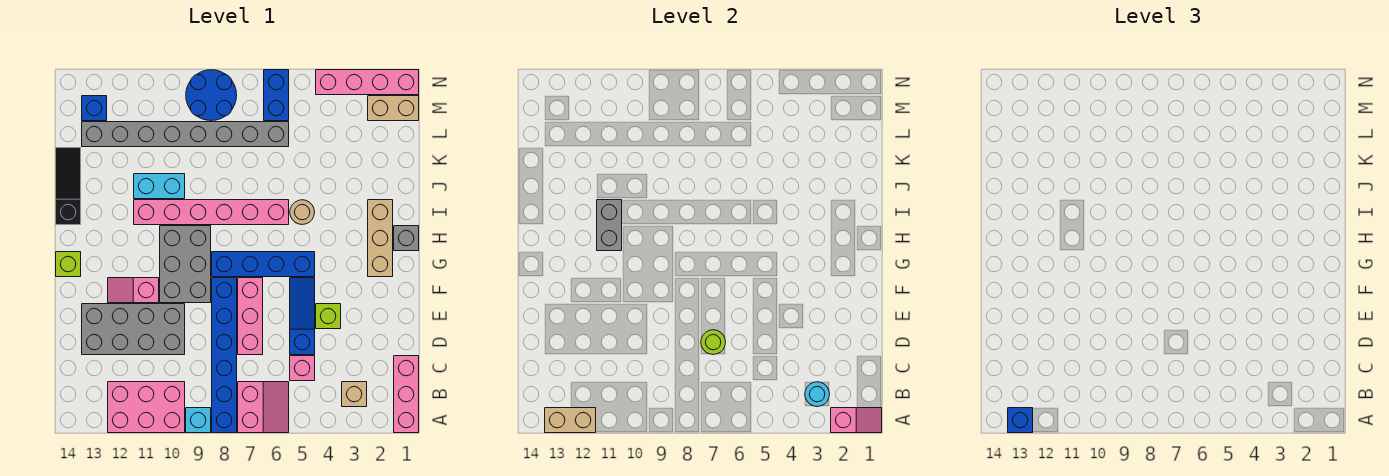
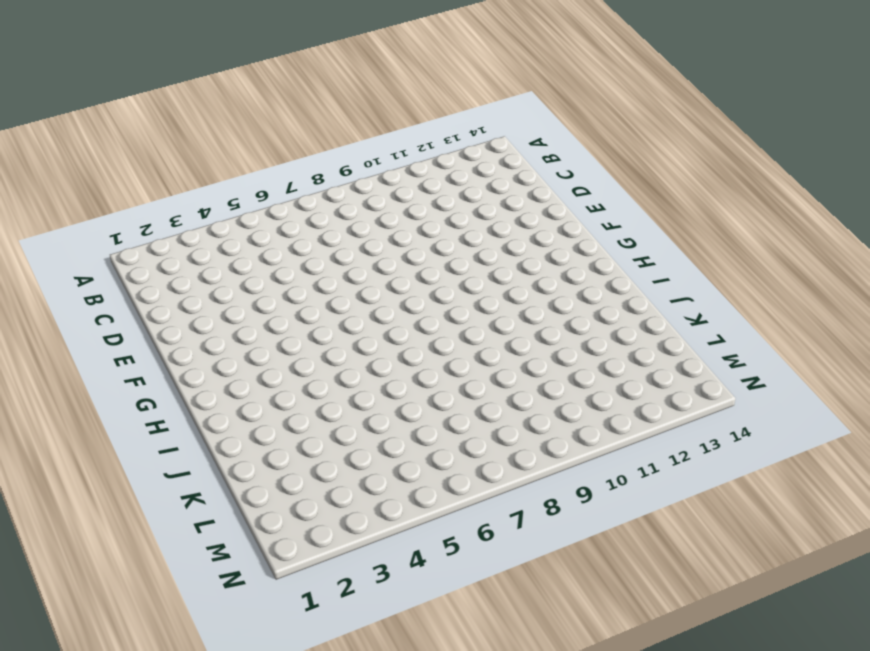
none -> pink brick A1:C1 level 1
none -> pink slope A6:B7 level 1 top 7
none -> blue brick A8:F8 level 1
none -> cyan brick A9 level 1

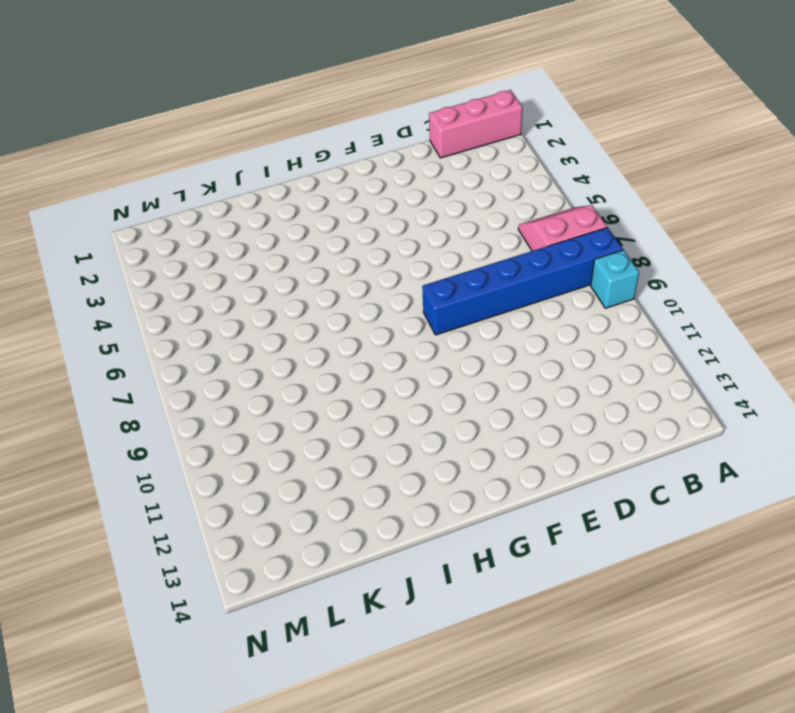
none -> pink brick A10:B12 level 1
none -> tan brick B3 level 1
none -> pink brick C5 level 1
none -> blue slope D5:F5 level 1 top D

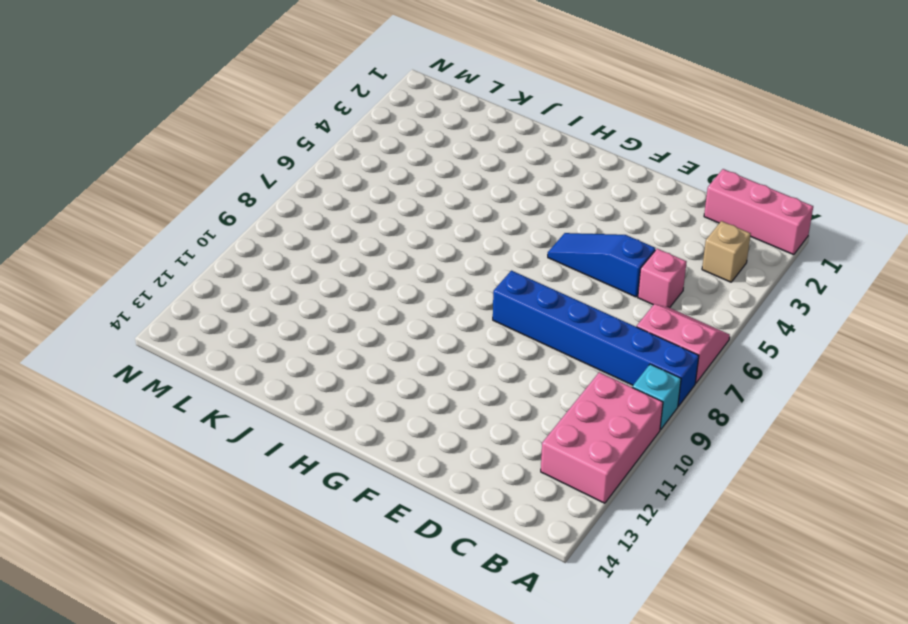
none -> pink brick D7:F7 level 1
none -> grey brick D10:E13 level 1
none -> lime brick E4 level 1
none -> grey brick F9:H10 level 1

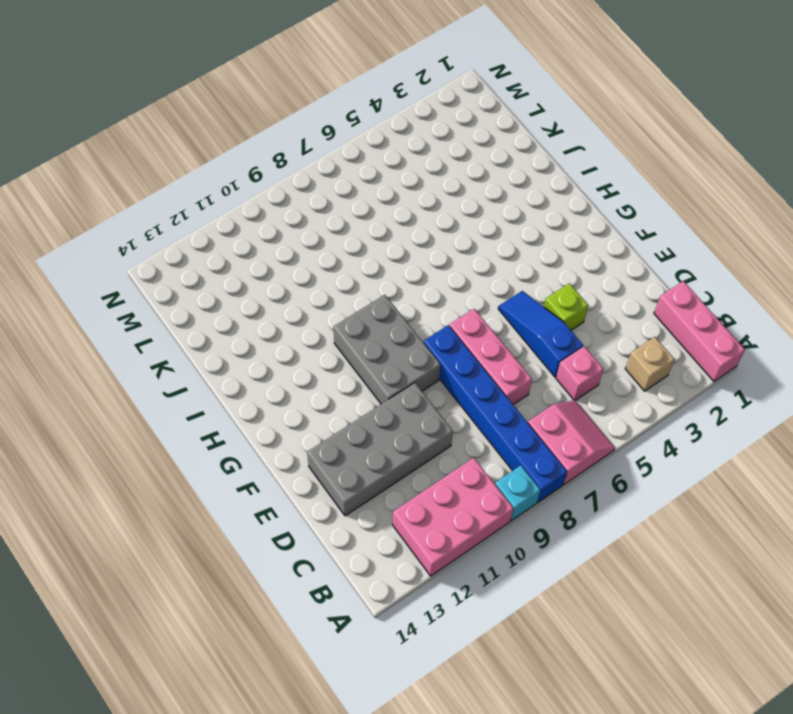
none -> pink slope F11:F12 level 1 top 11
none -> tan brick G2:I2 level 1
none -> blue brick G5:G8 level 1
none -> lime brick G14 level 1

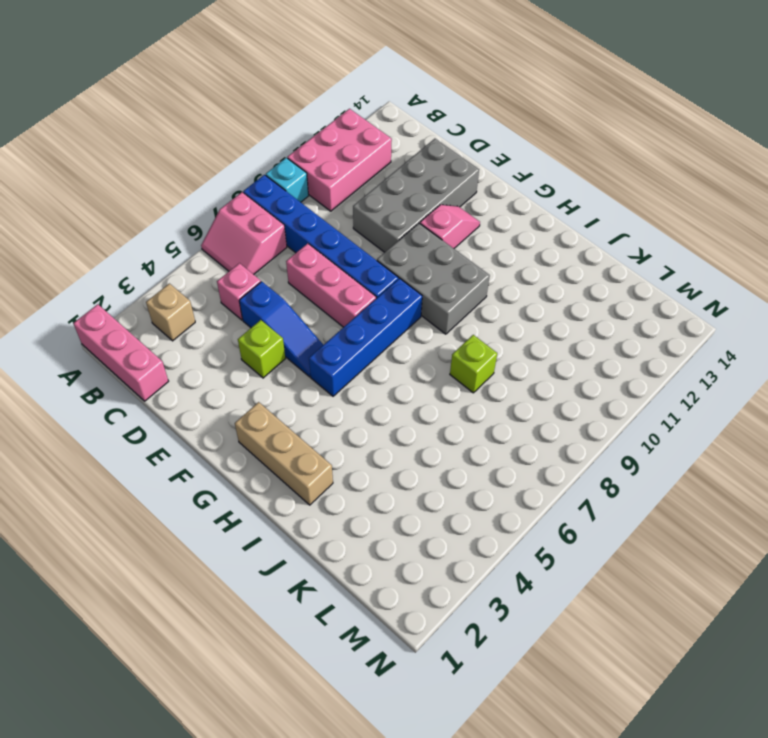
lime brick J8 level 1 -> lime brick G14 level 1
none -> grey brick H1 level 1
none -> tan round brick I5 level 1
none -> pink brick I6:I11 level 1
none -> black slope I14:K14 level 1 top I

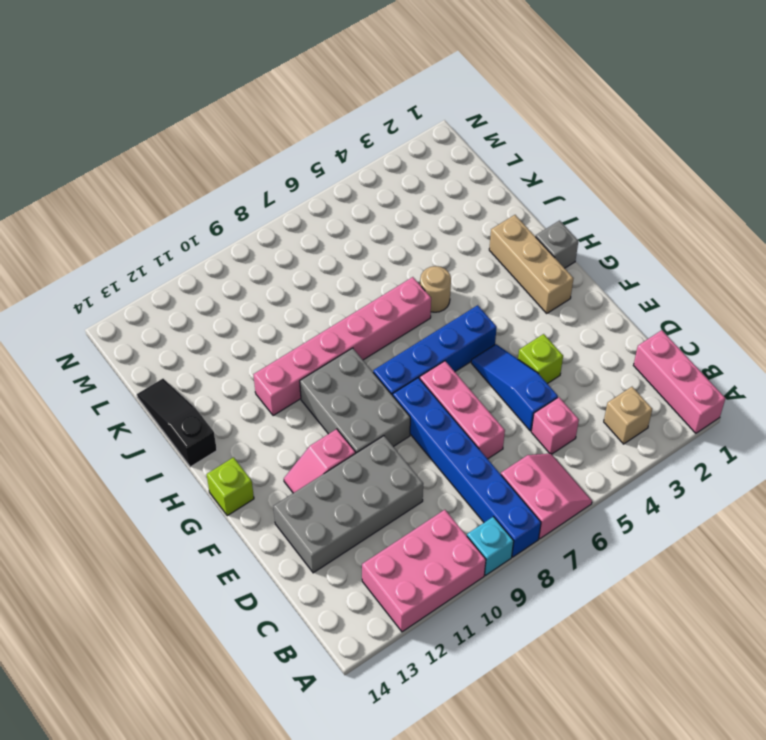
none -> cyan brick J10:J11 level 1
none -> grey brick L6:L13 level 1
none -> tan brick M1:M2 level 1
none -> blue brick M6:N6 level 1

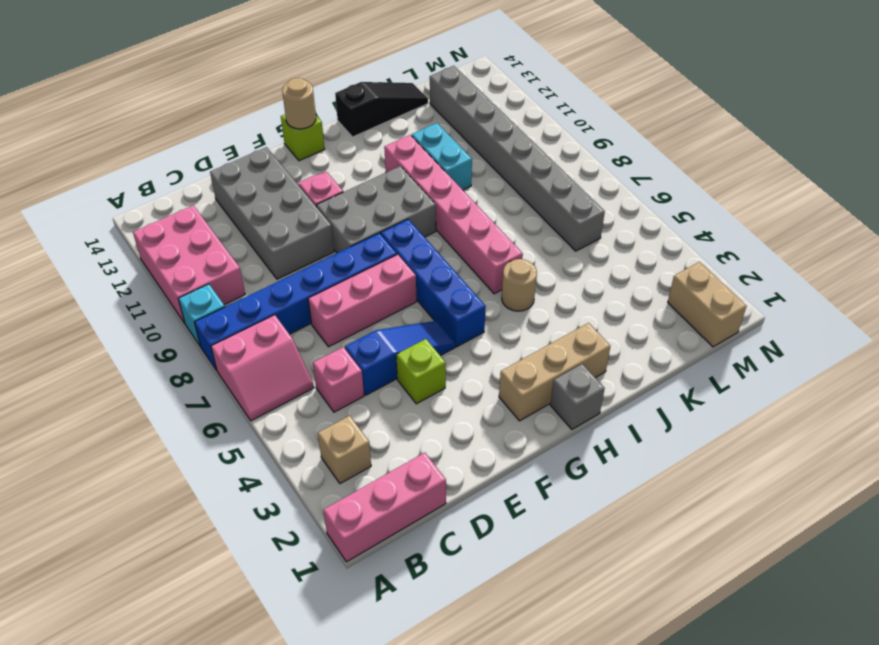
tan round brick G14 level 2 -> none
none -> blue brick M6:N6 level 1
none -> blue round brick M8:N9 level 1
none -> blue brick M13 level 1
none -> pink brick N1:N4 level 1

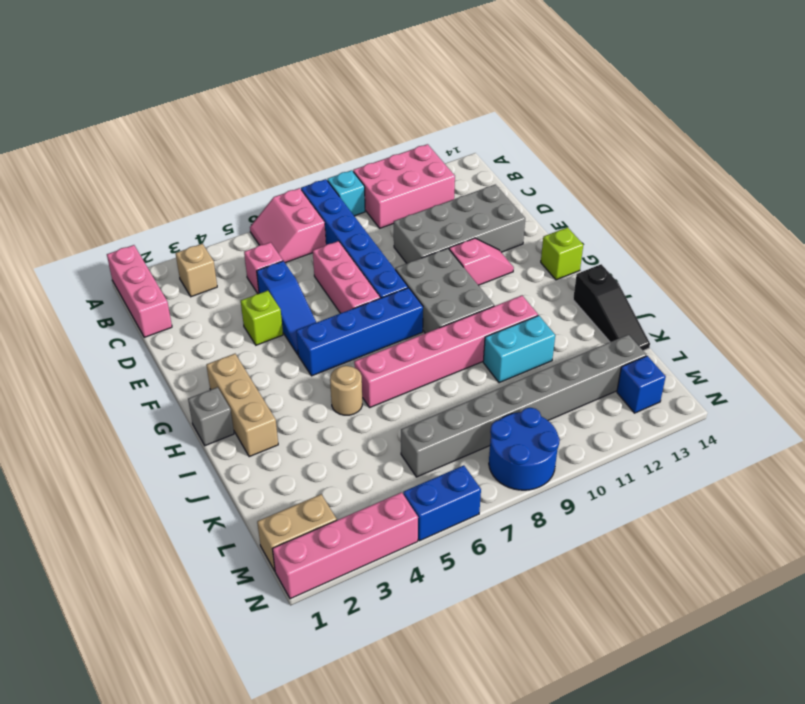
blue brick N5:N6 level 1 -> blue brick M6:N6 level 1
none -> pink slope A1:A2 level 2 top 2
none -> tan brick A12:A13 level 2
none -> cyan round brick B3 level 2
none -> lime round brick D7 level 2

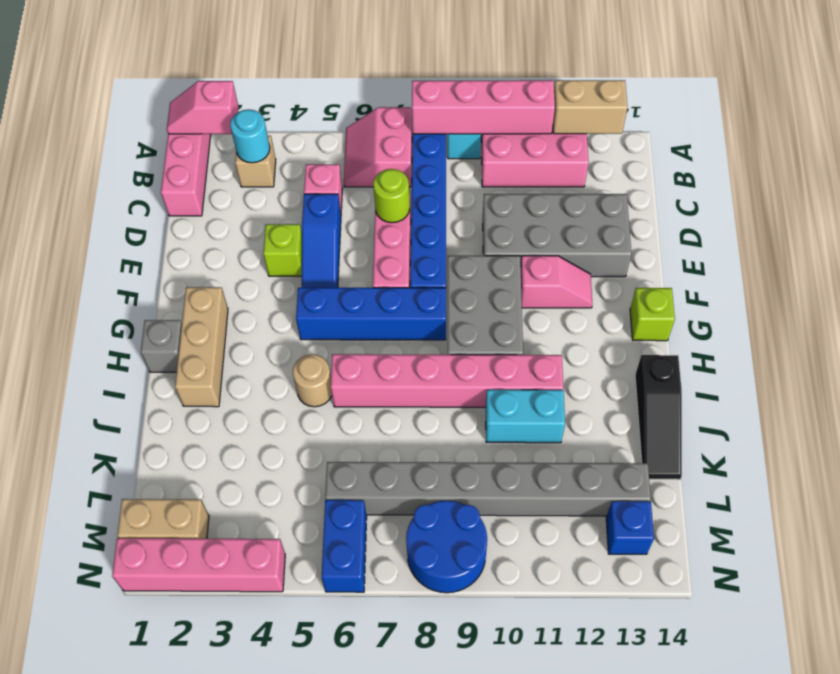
pink brick A8:A11 level 2 -> none
none -> grey brick H11:I11 level 2
none -> blue brick A13 level 3

